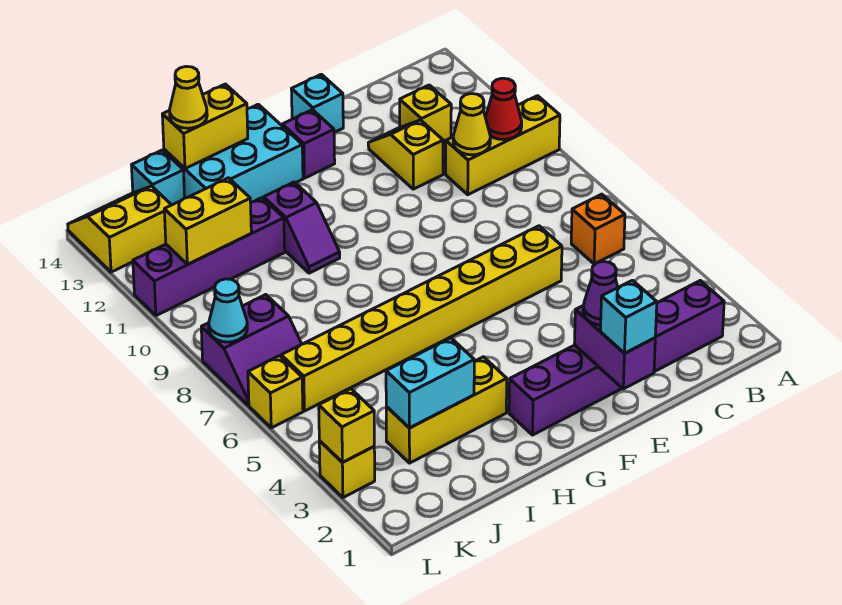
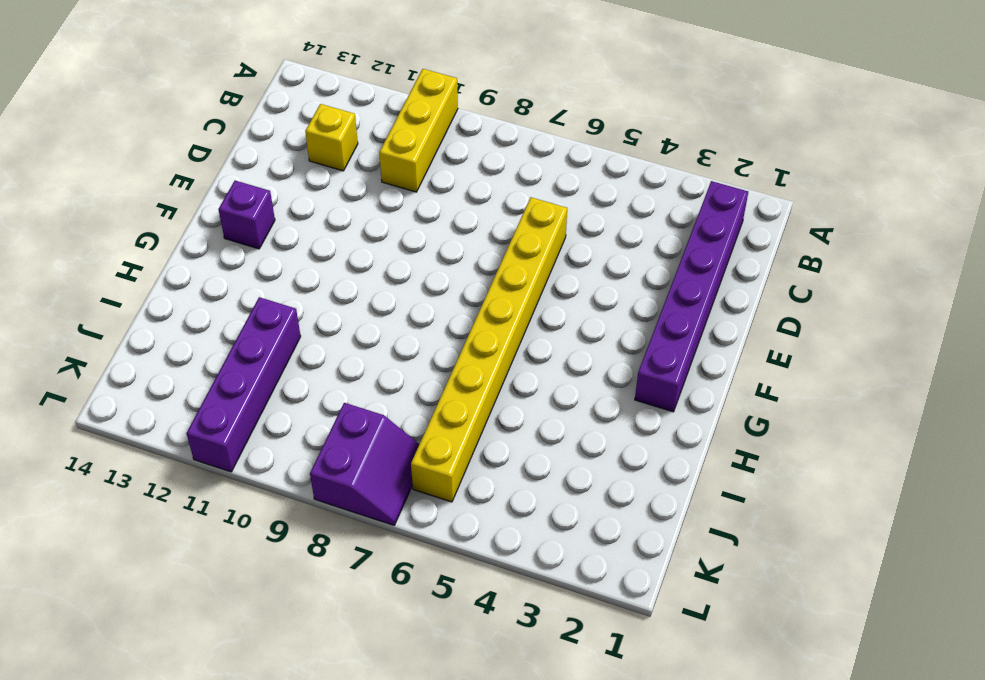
none -> orange brick B6 level 1
none -> yellow slope D11:D12 level 1 top 11
none -> cyan brick E14 level 1

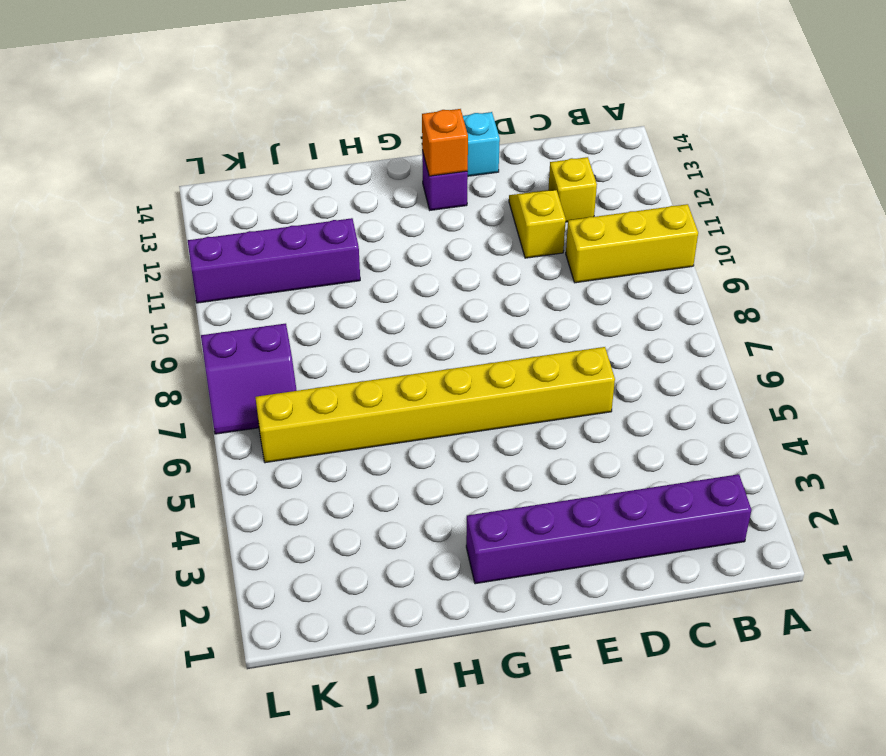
orange brick F13 level 2 -> orange brick B6 level 1
none -> cyan brick G13:I14 level 1
none -> yellow brick H3:J3 level 1
none -> purple slope H10:H11 level 1 top 11

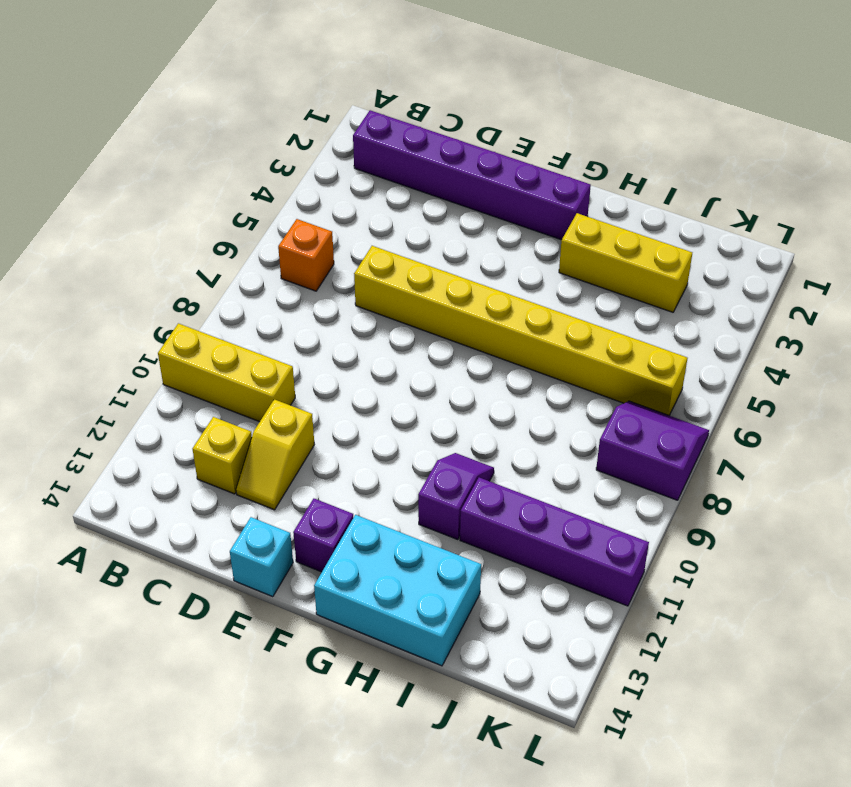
none -> cyan brick J14 level 1
none -> yellow slope K13:L14 level 1 top 13
none -> yellow brick L3 level 1

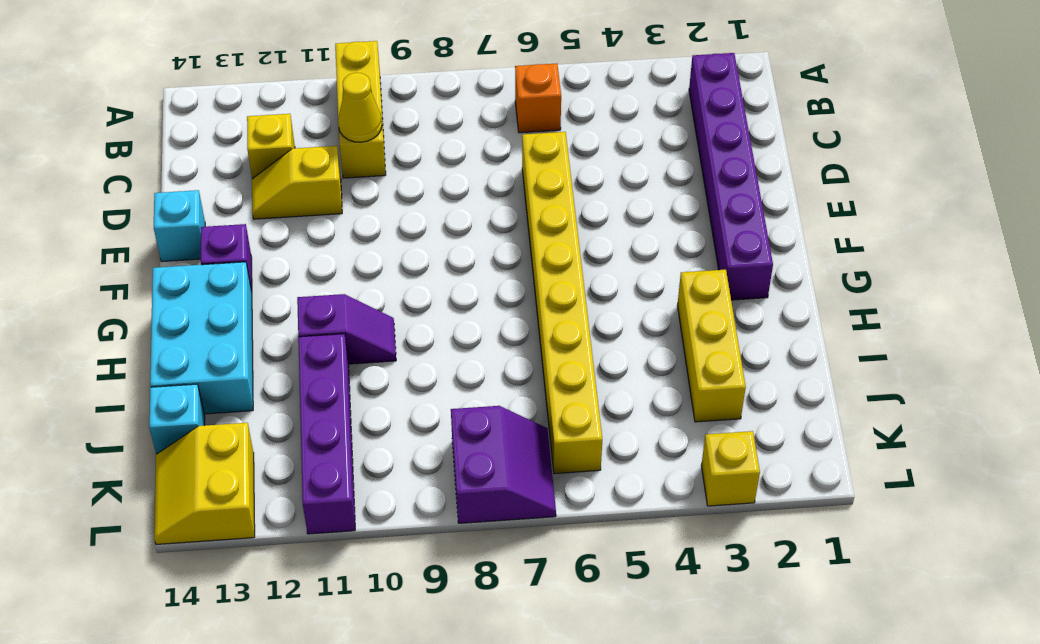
none -> yellow brick L6 level 1
none -> red cone B10 level 2
none -> purple brick E1:E2 level 2

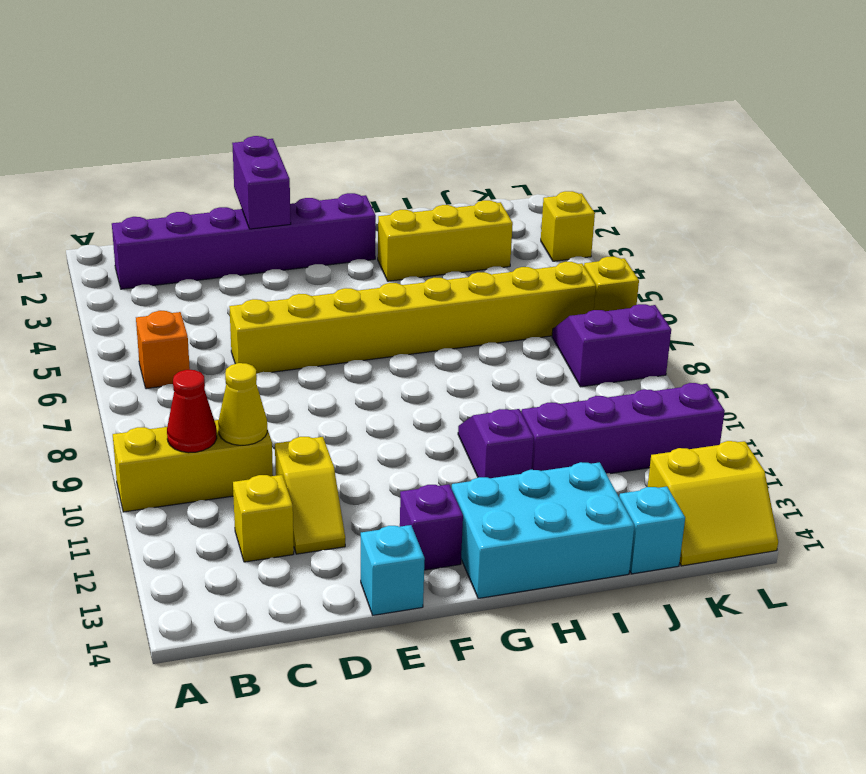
none -> yellow brick H14:I14 level 2
none -> cyan brick I3:J3 level 2
none -> yellow brick J11:K11 level 2

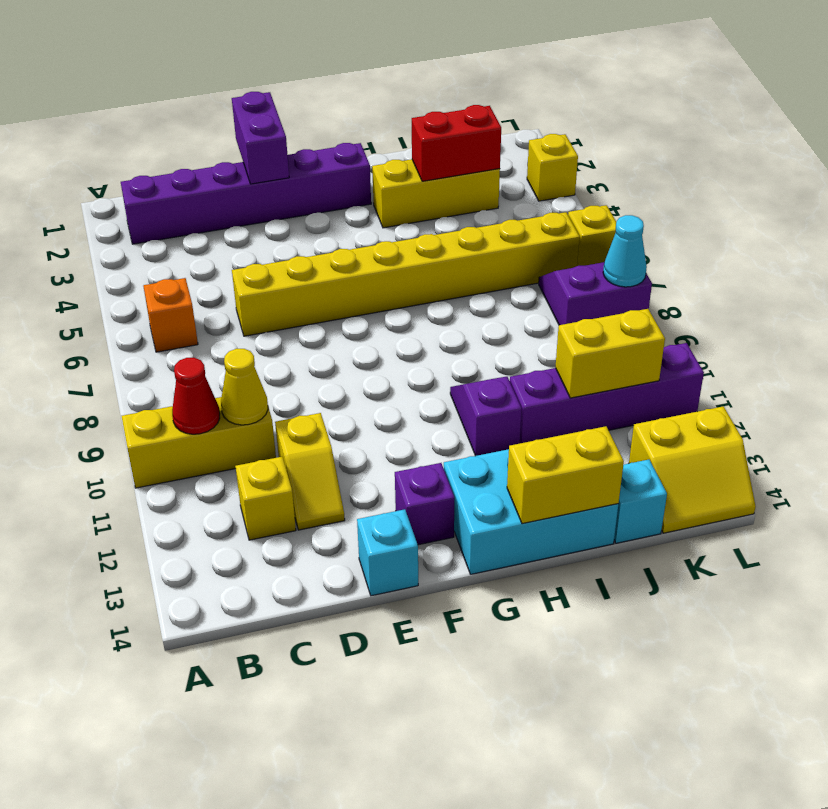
red brick I3:J3 level 2 -> cyan brick I3:J3 level 2
none -> yellow brick L3 level 2
none -> cyan brick E1 level 3
none -> purple cone E2 level 3

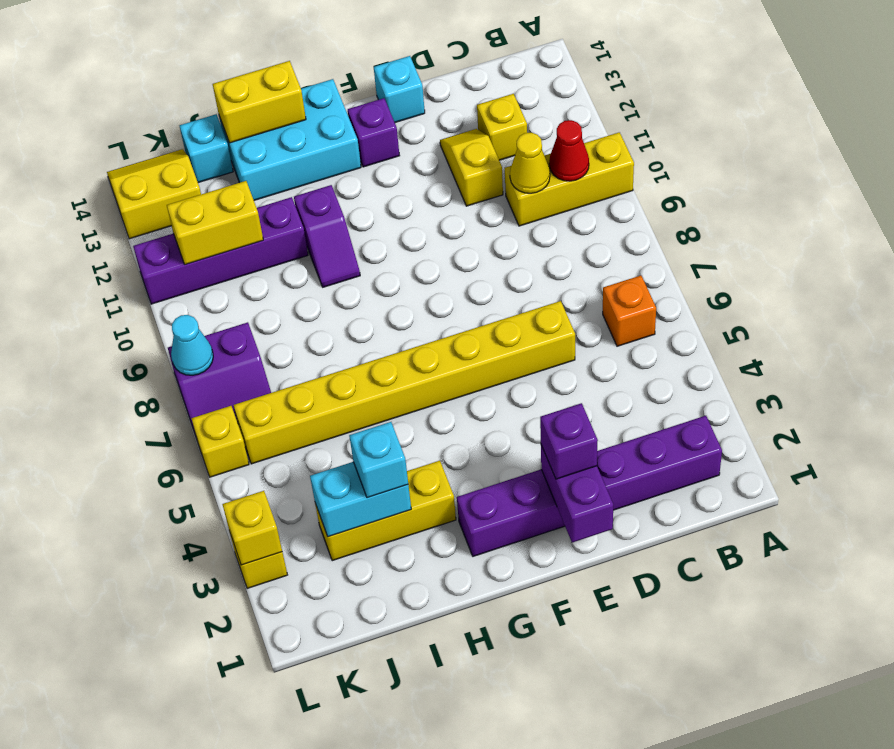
purple brick E2 level 3 -> purple cone E2 level 3
cyan brick I3 level 3 -> cyan brick E1 level 3
none -> yellow cone I14 level 3

